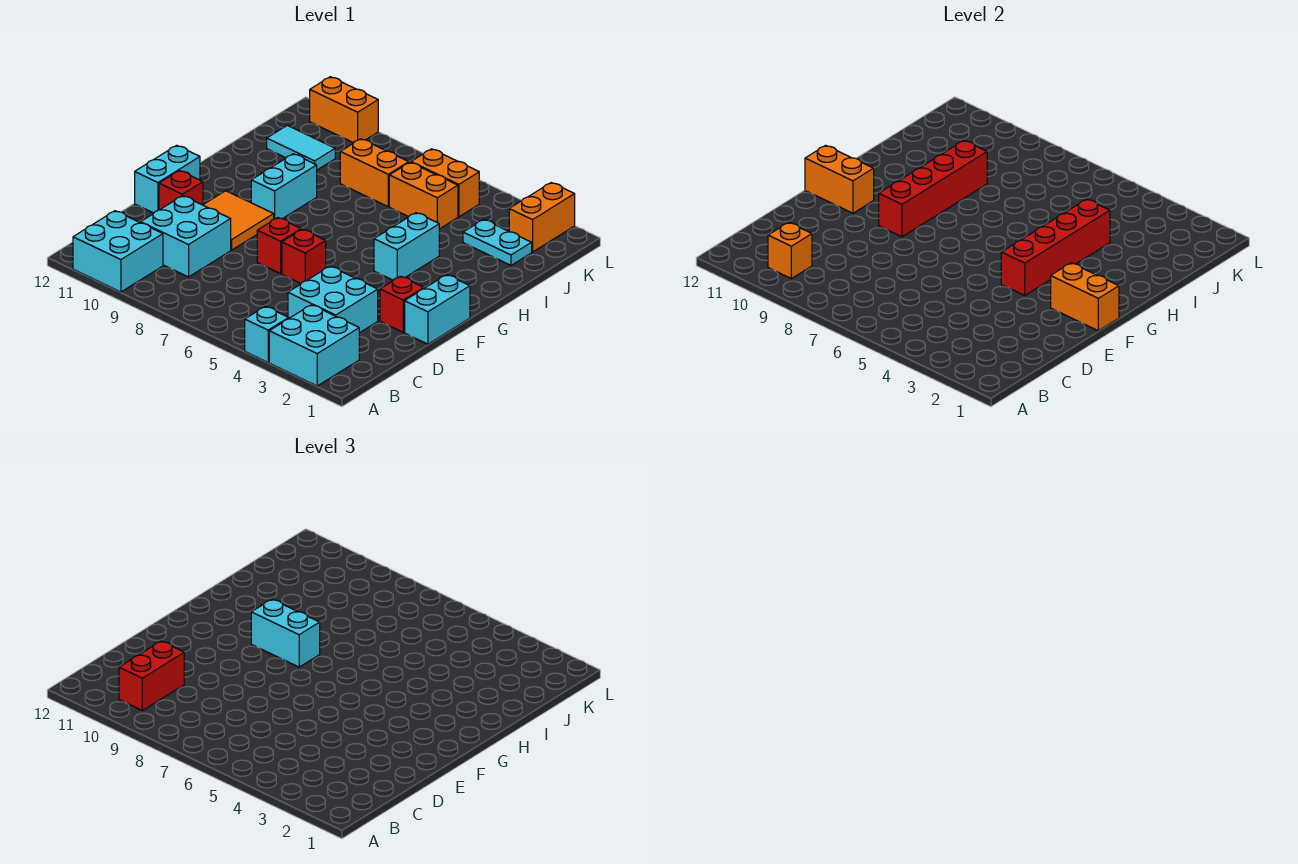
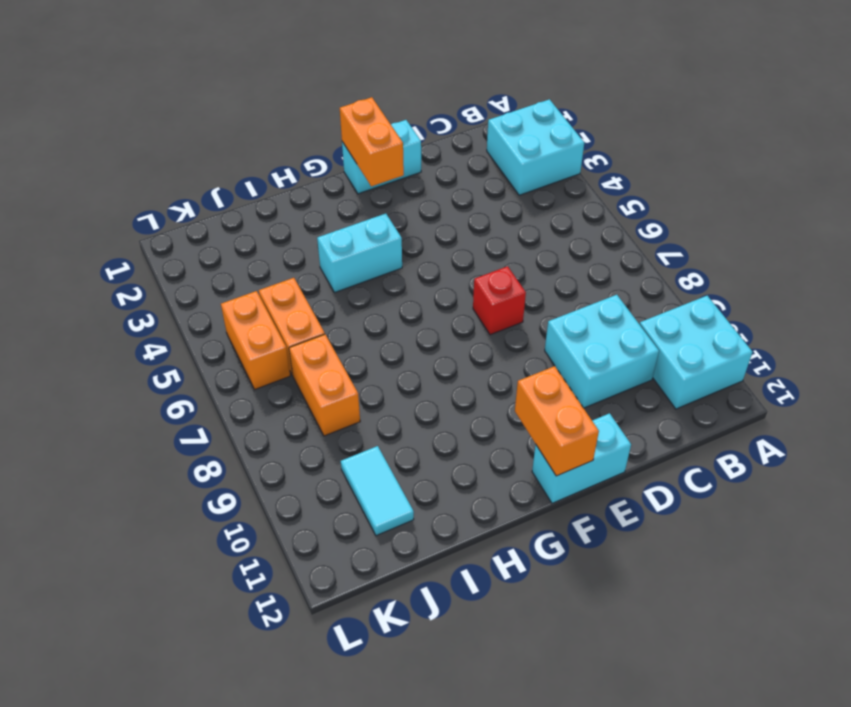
none -> cyan brick A4 level 1
none -> cyan brick C3:D4 level 1
none -> red brick E2 level 1

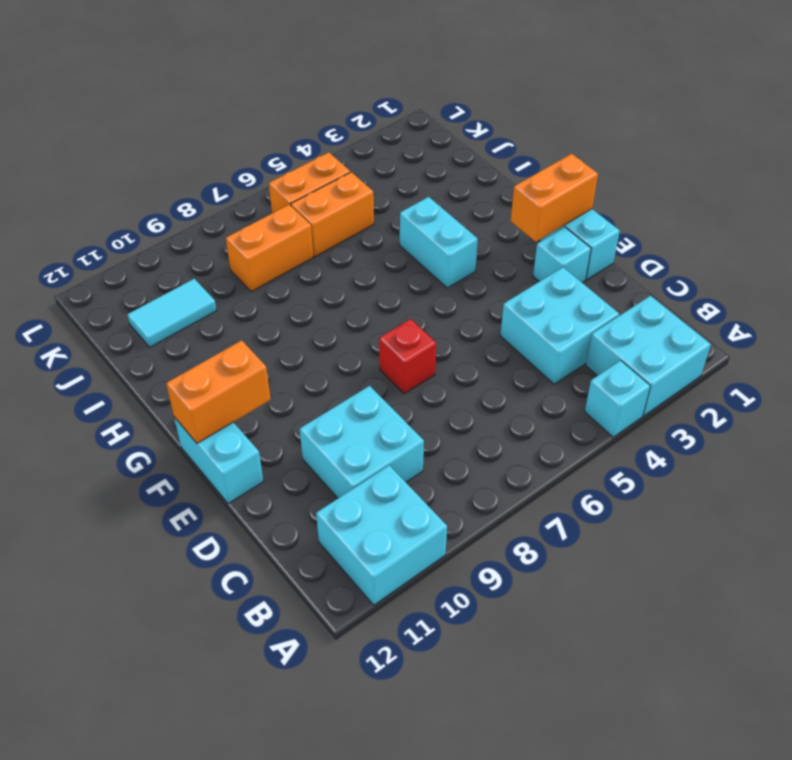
cyan brick E2 level 1 -> red brick E2 level 1
none -> red brick E6 level 1
none -> orange tile E9:F10 level 1
none -> red brick E11 level 1

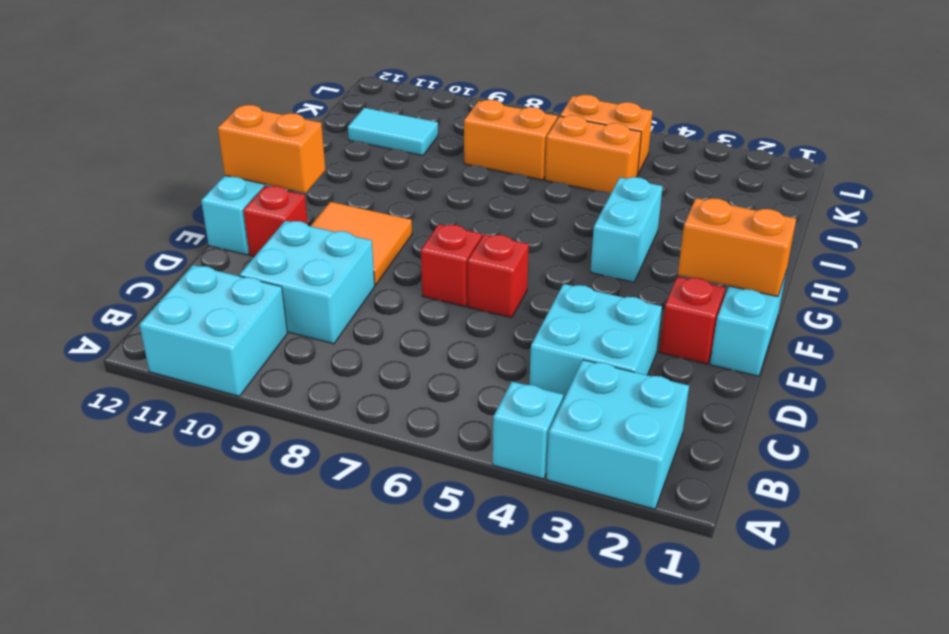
none -> cyan brick G9:H9 level 1
none -> cyan plate J2:J3 level 1
none -> orange brick K2:L2 level 1

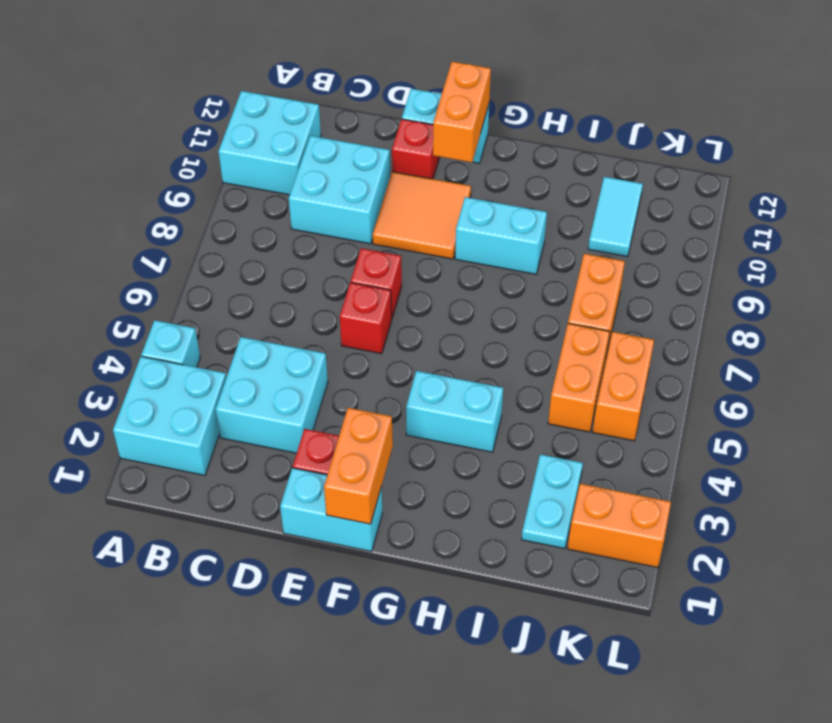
none -> orange brick L10:L11 level 1
none -> orange brick B10 level 2
none -> red brick F4:I4 level 2

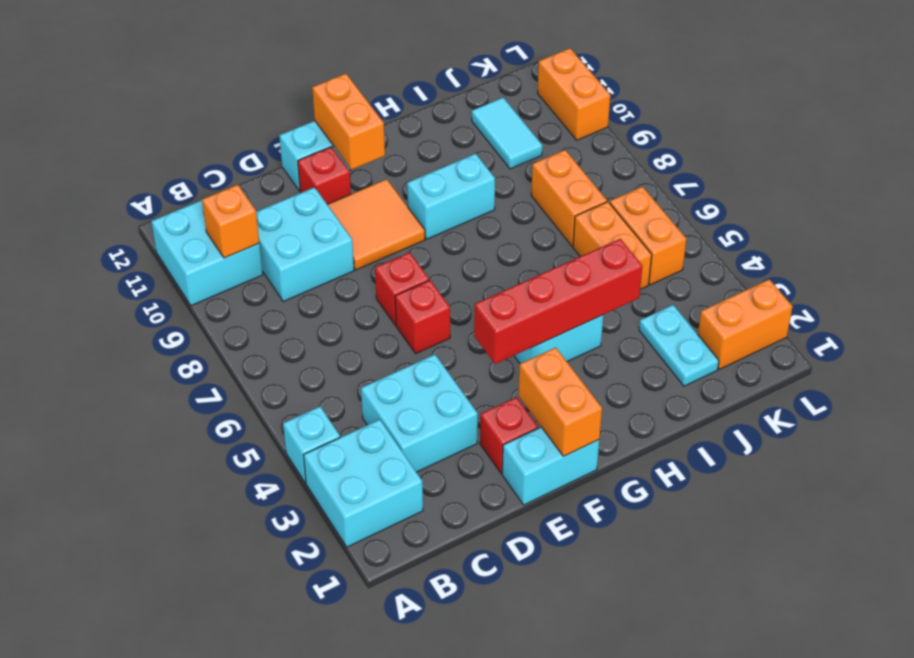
none -> red brick F9:I9 level 2
none -> red brick B10:C10 level 3
none -> cyan brick G8:G9 level 3

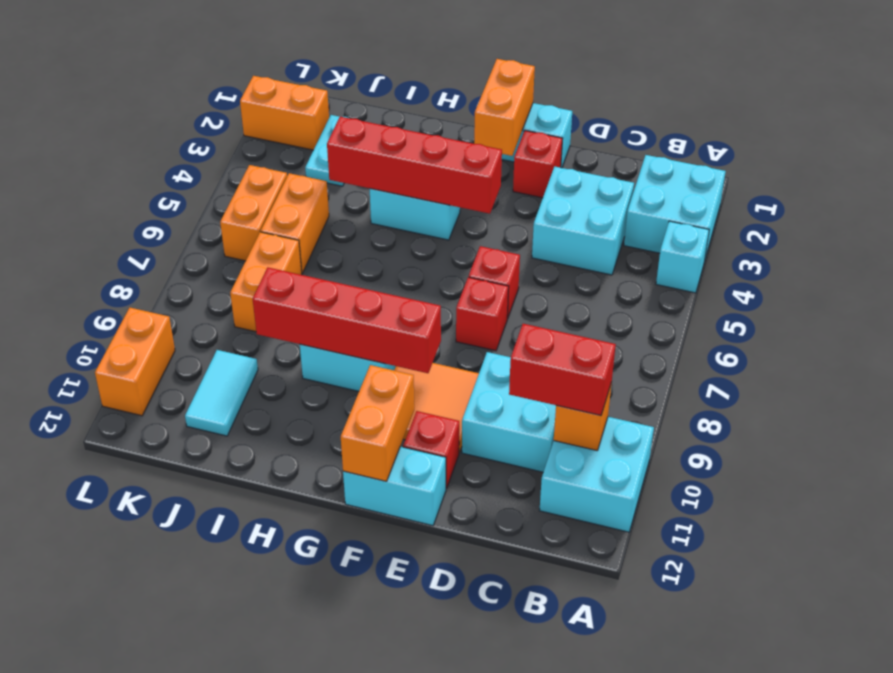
none -> cyan brick G8:G9 level 3

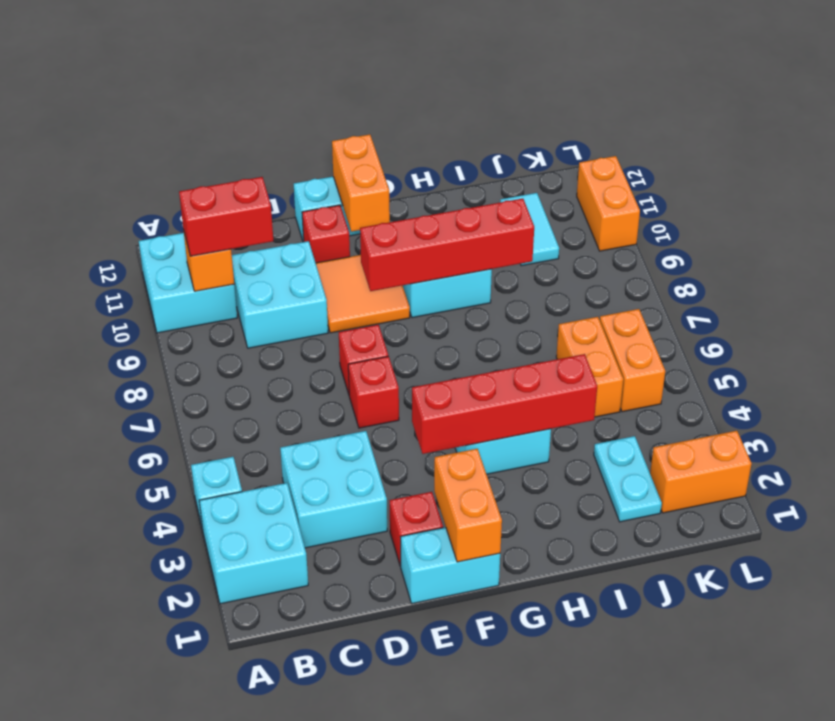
none -> orange brick J7:J8 level 1
none -> cyan brick G8:G9 level 3

